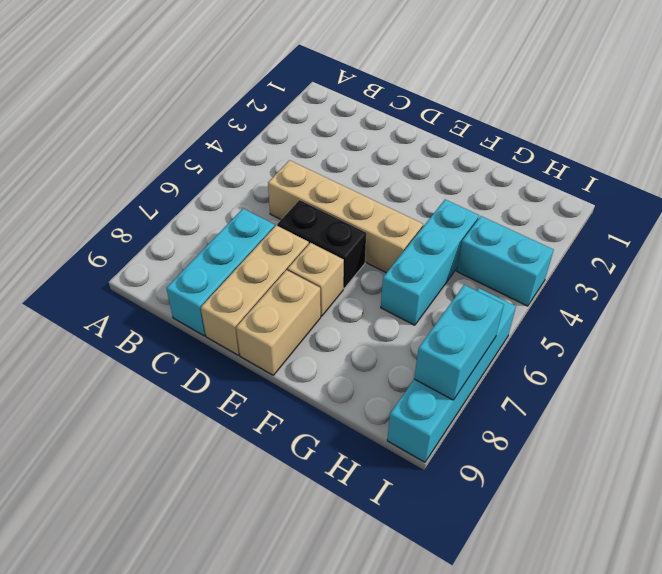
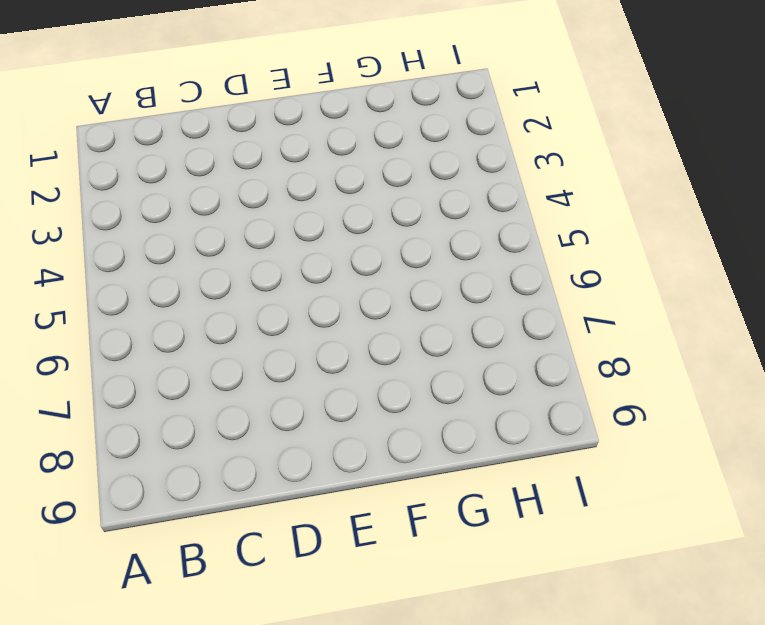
none -> tan brick C5:F5 level 1
none -> cyan brick C7:C9 level 1

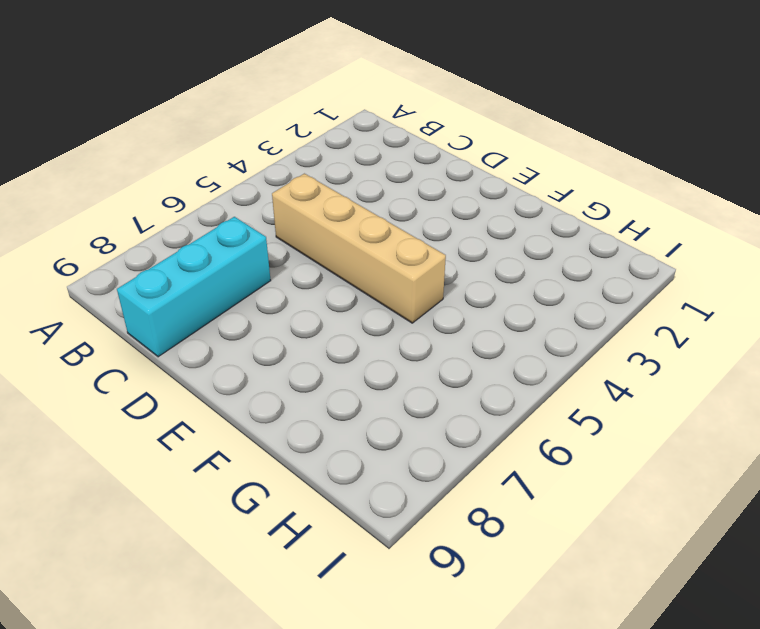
none -> black brick D6:E6 level 1
none -> tan brick D7:D9 level 1

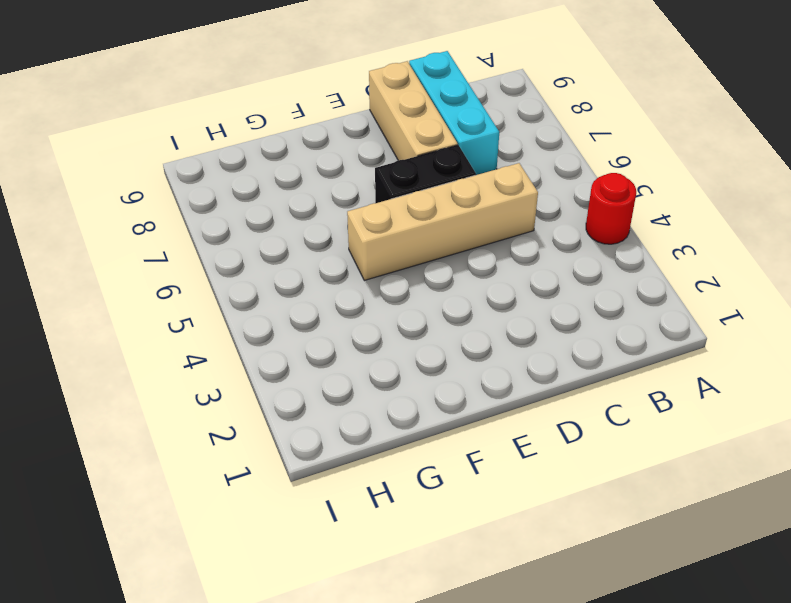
red round brick A4 level 1 -> none
none -> tan brick E7 level 1
none -> tan brick E8:E9 level 1

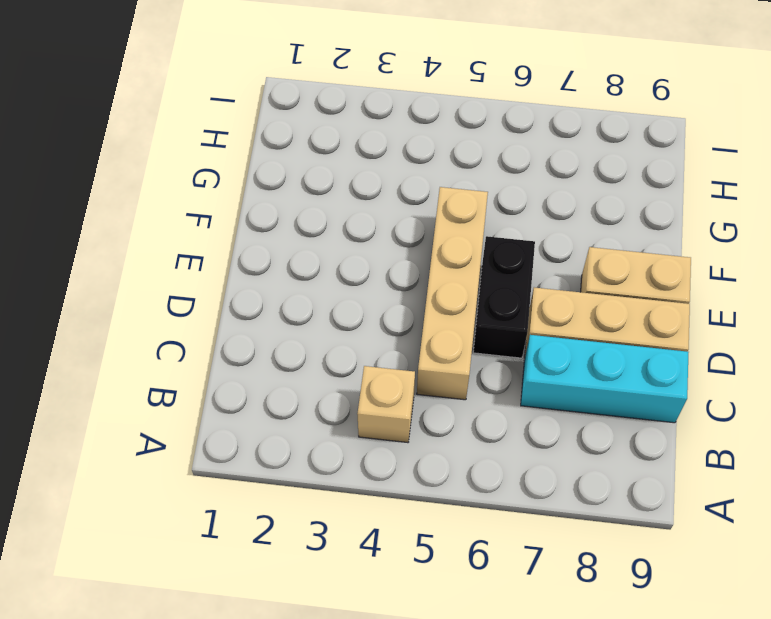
tan brick B4 level 1 -> tan brick E7 level 1
none -> cyan brick G4:G6 level 1
none -> cyan brick H4:I4 level 1

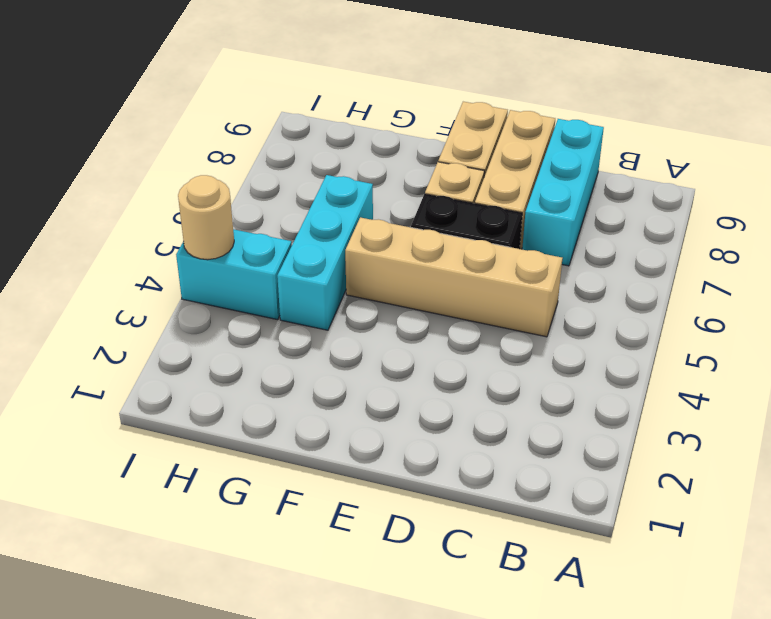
tan round brick I4 level 2 -> none
none -> cyan brick I6:I9 level 1
none -> cyan brick I7:I8 level 2

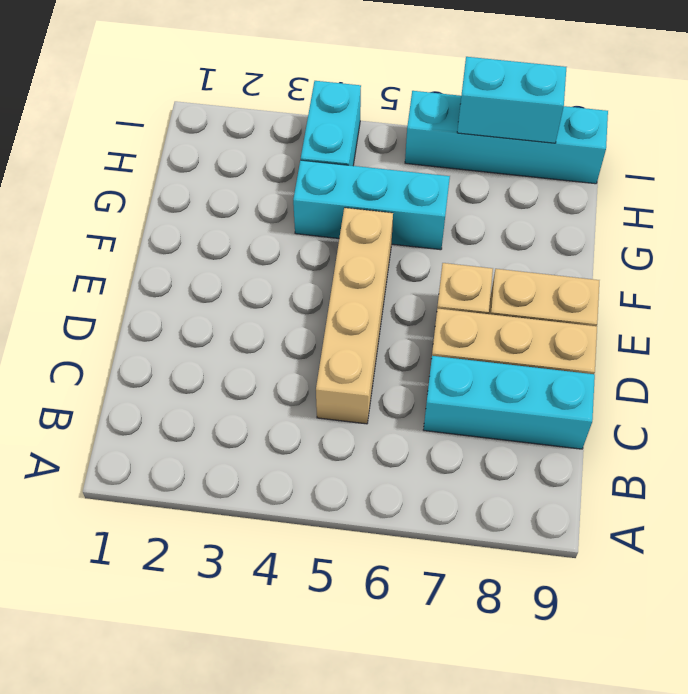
none -> black brick D6:E6 level 1

